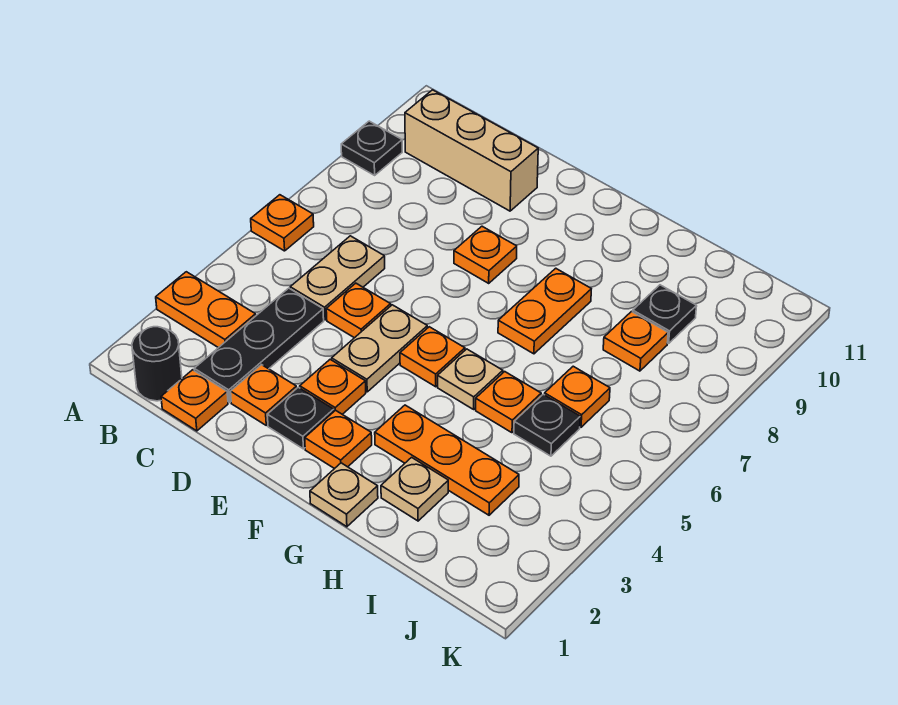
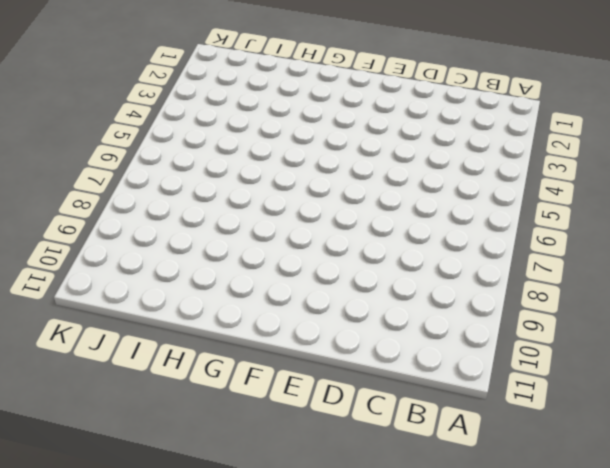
none -> orange plate A3:B3 level 1
none -> orange plate A6 level 1
none -> black plate A9 level 1

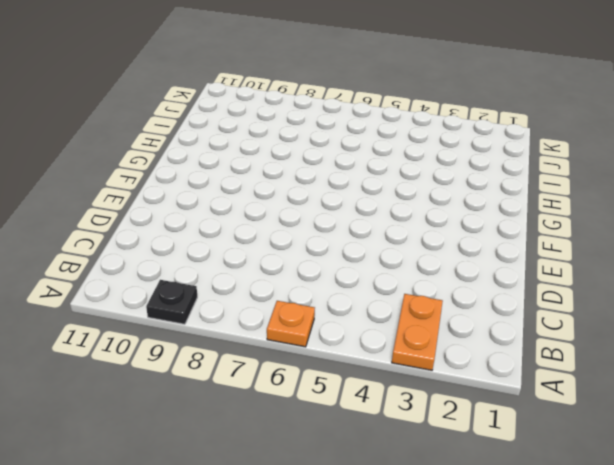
none -> black round brick B1 level 1
none -> tan brick B10:D10 level 1
none -> orange plate C1 level 1

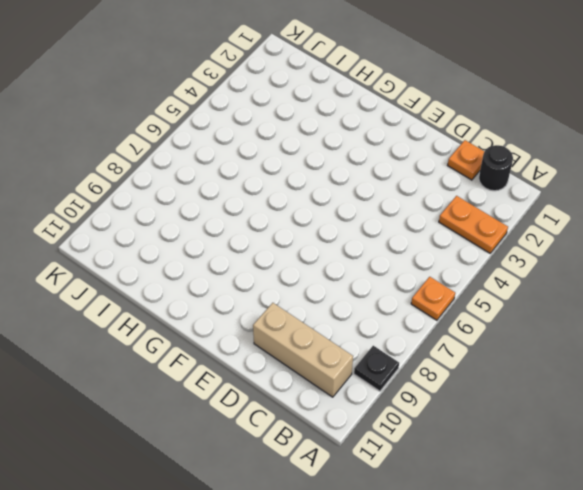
none -> black plate C2:C4 level 1
none -> tan plate C5:C6 level 1
none -> orange plate D2 level 1

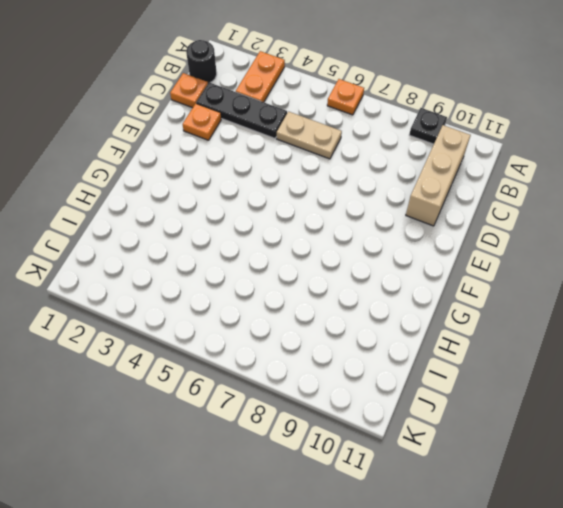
none -> orange plate D5 level 1
none -> black plate E2 level 1
none -> orange plate E3 level 1

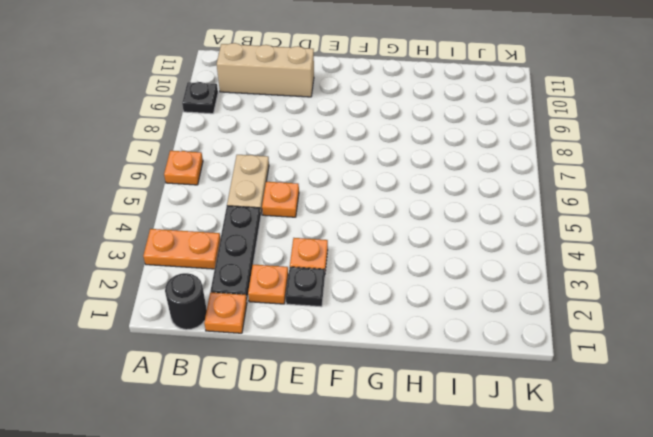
none -> tan plate E4:E5 level 1
none -> orange plate E8 level 1
none -> orange plate F2 level 1

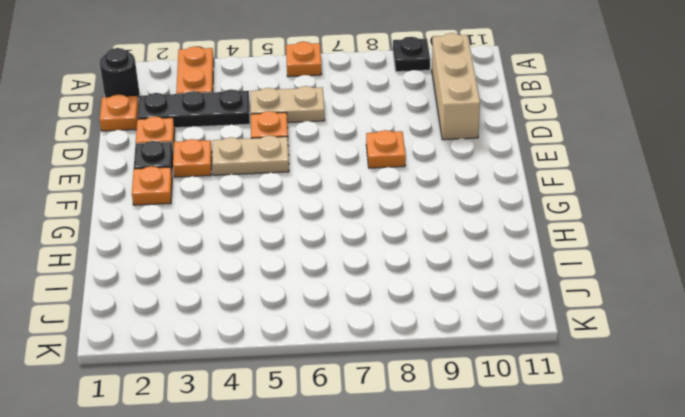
none -> orange plate F5 level 1
none -> tan plate G1 level 1
none -> orange plate G3:I3 level 1

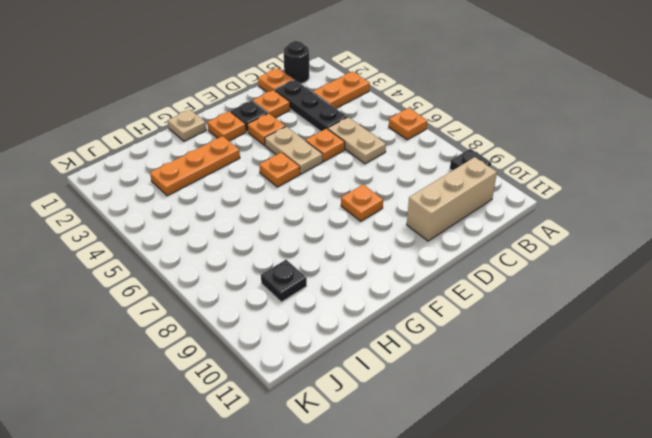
none -> tan plate G5 level 1
none -> orange plate G7:G8 level 1
none -> tan plate H2 level 1

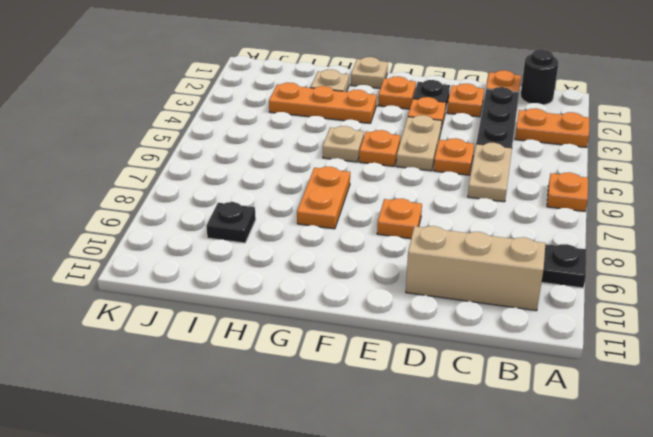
none -> orange plate H5 level 1
none -> black plate I5 level 1
none -> orange plate I6 level 1

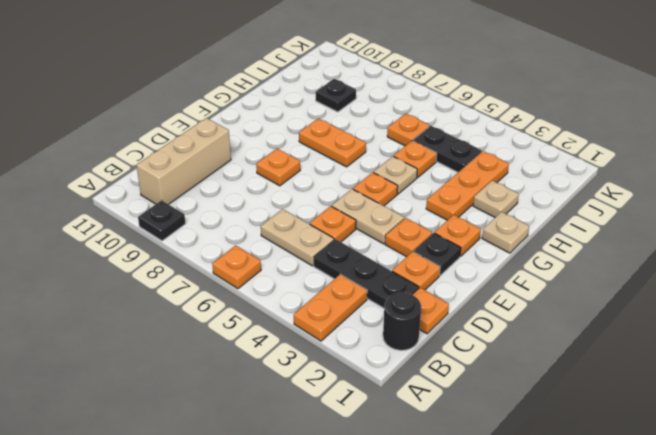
black plate I4:I5 level 1 -> black plate I5 level 1
none -> orange plate I8 level 1

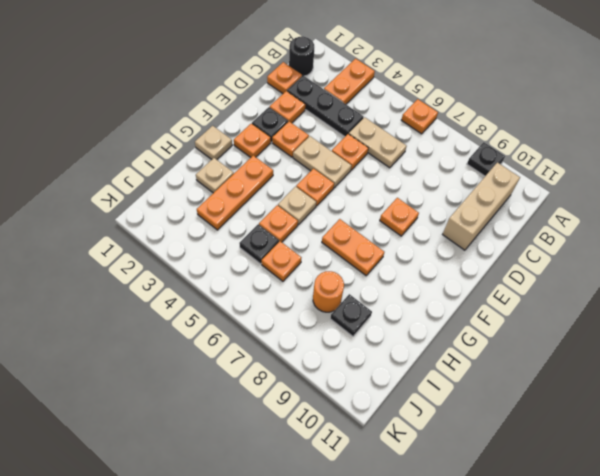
orange round brick I8 level 1 -> orange plate I8 level 1

